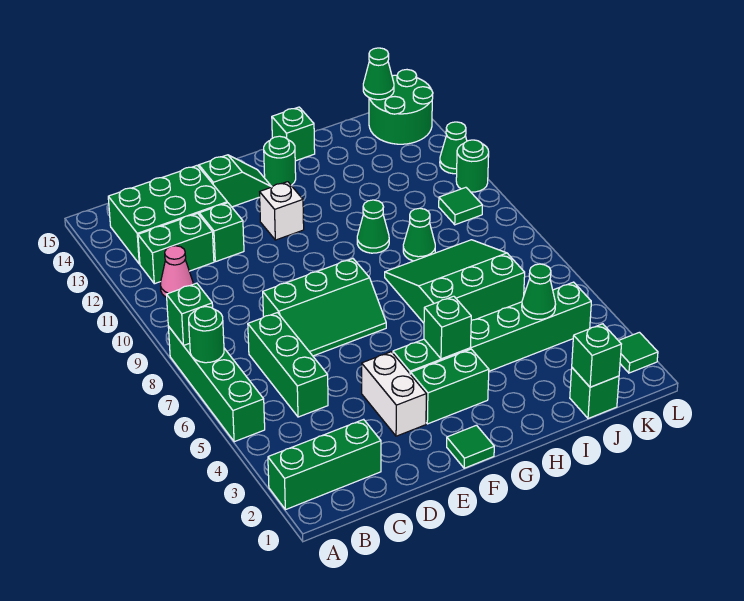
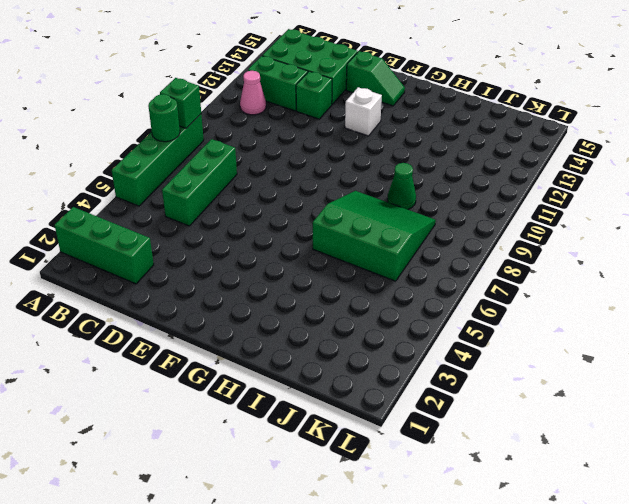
none -> green slope D7:F8 level 1 top 8
none -> white brick E3:E4 level 1
none -> green tile F1 level 1
none -> green brick F3:G3 level 1

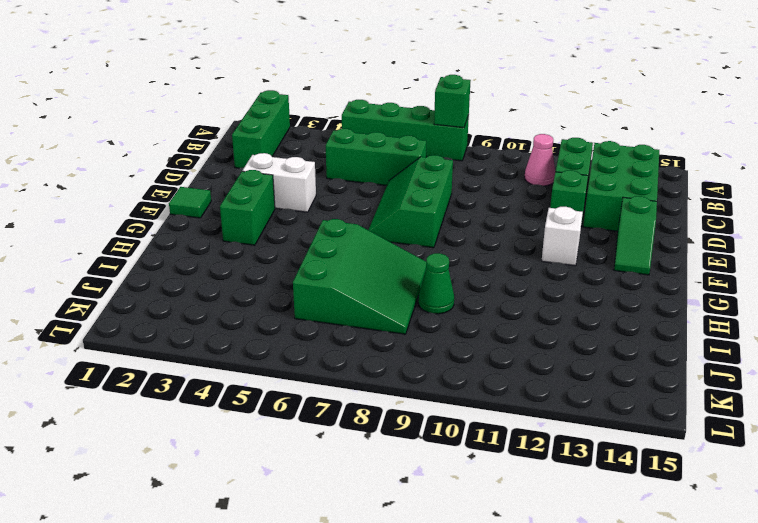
none -> green brick F4:K4 level 1
none -> green round brick G14 level 1
none -> green cone H10 level 1
none -> green brick H15 level 1

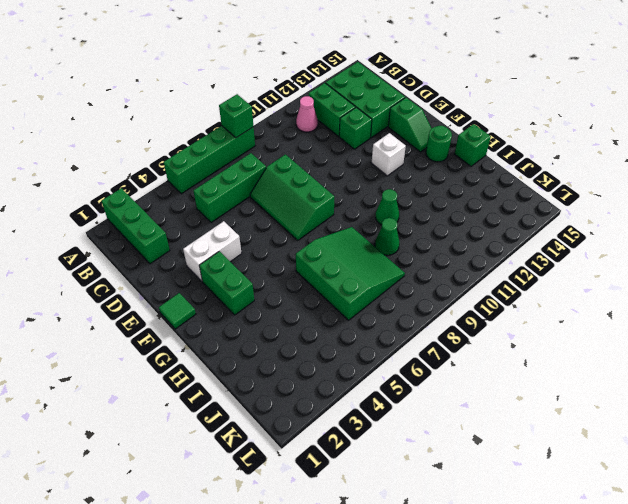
none -> green brick F4:K4 level 1
none -> green brick J1 level 1
none -> green tile K10 level 1
none -> green round brick K14:L15 level 1

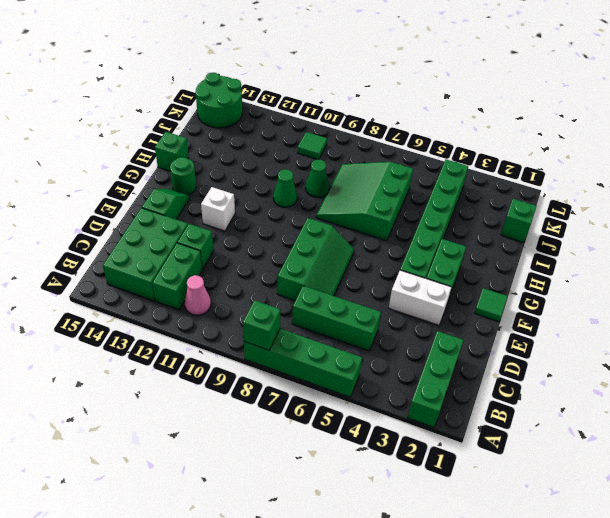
none -> green tile L2 level 1
none -> green round brick L11 level 1
none -> green cone L12 level 1
none -> green round brick A7 level 2

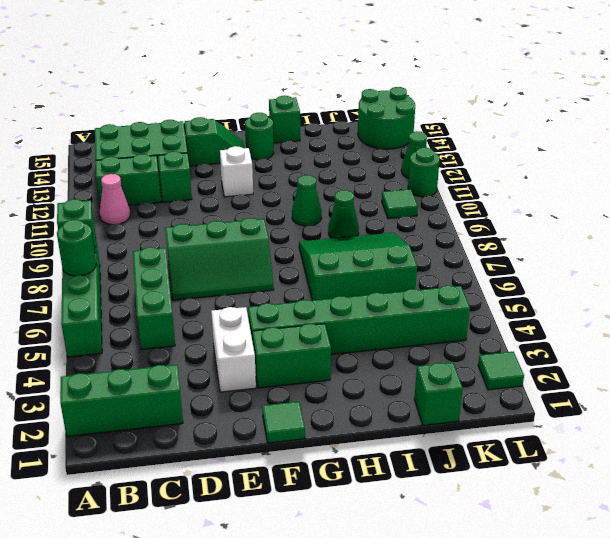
none -> green brick G4 level 2
none -> green brick J1 level 2
none -> green cone J4 level 2
none -> green cone K15 level 2

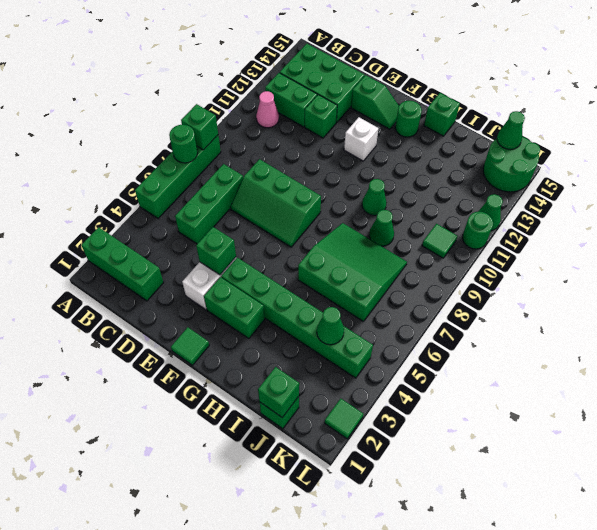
green brick E4 level 2 -> green brick G4 level 2

